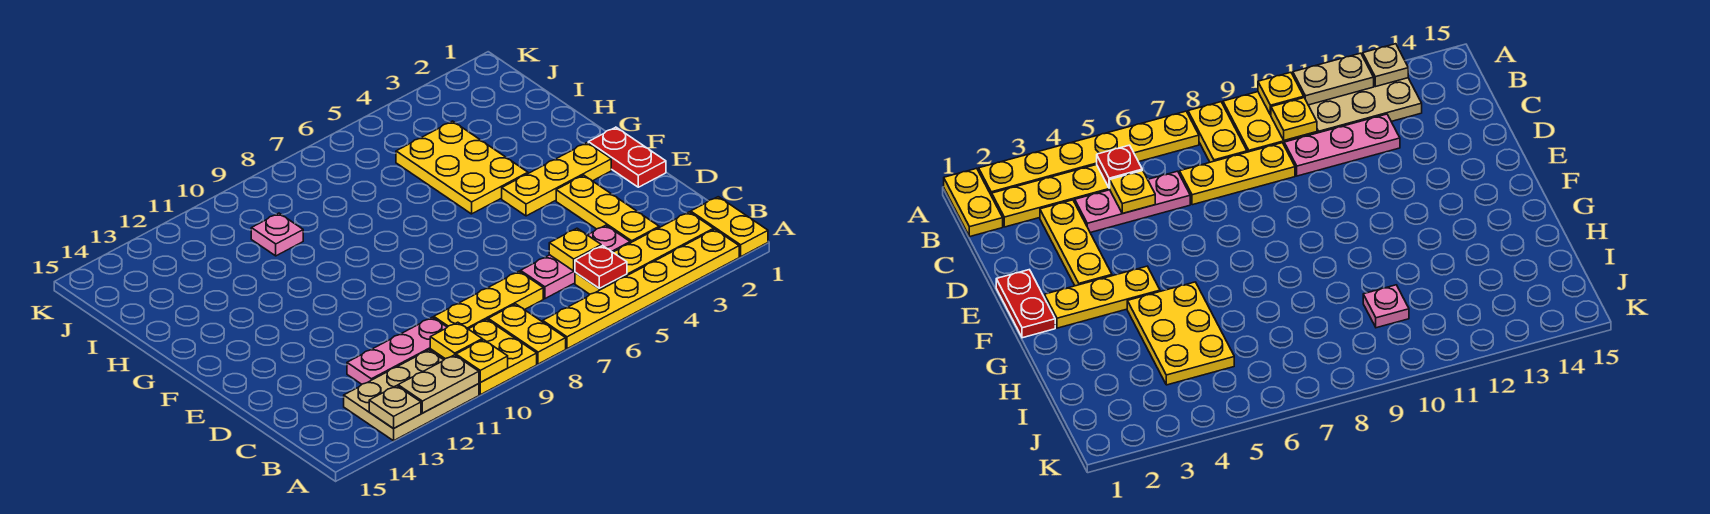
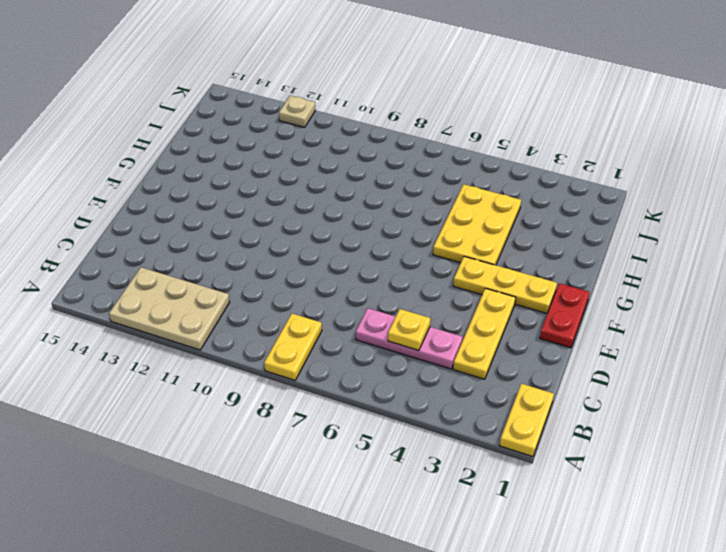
tan plate K12 level 1 -> tan plate A13 level 2
none -> yellow plate A2:A7 level 1
none -> yellow plate A9:B10 level 1
none -> yellow plate B2:B5 level 1

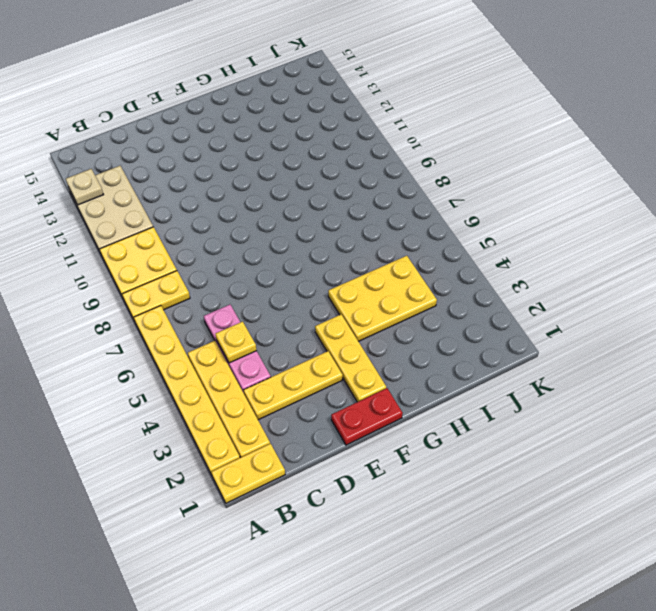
none -> yellow plate C7:C9 level 1
none -> pink plate C10:C12 level 1
none -> pink plate I10 level 1

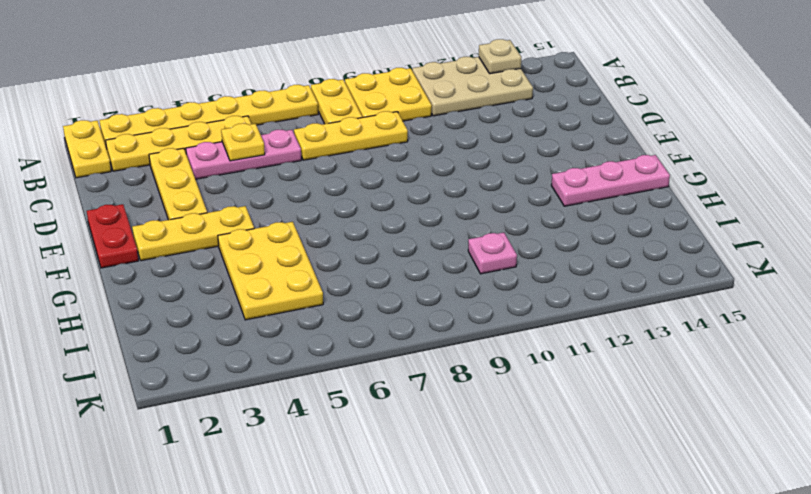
pink plate G13:G15 level 1 -> pink plate C10:C12 level 1
none -> yellow plate A10 level 2
none -> tan plate A11:A12 level 2
none -> red plate B5 level 2

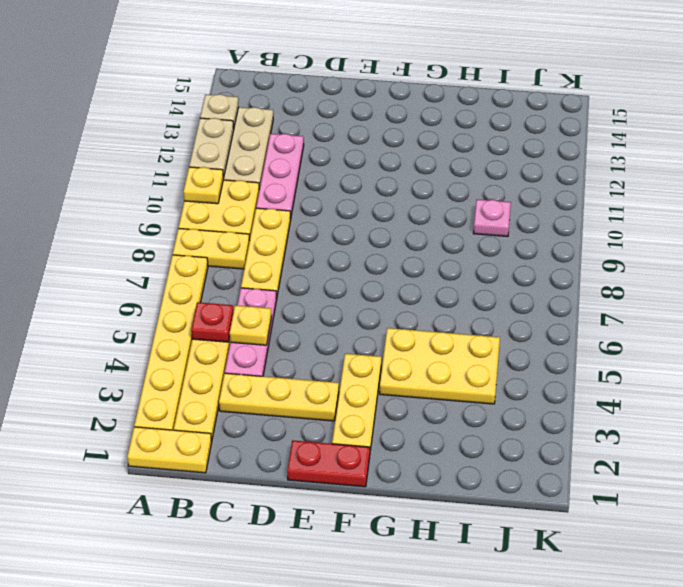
none -> yellow plate B10 level 2

